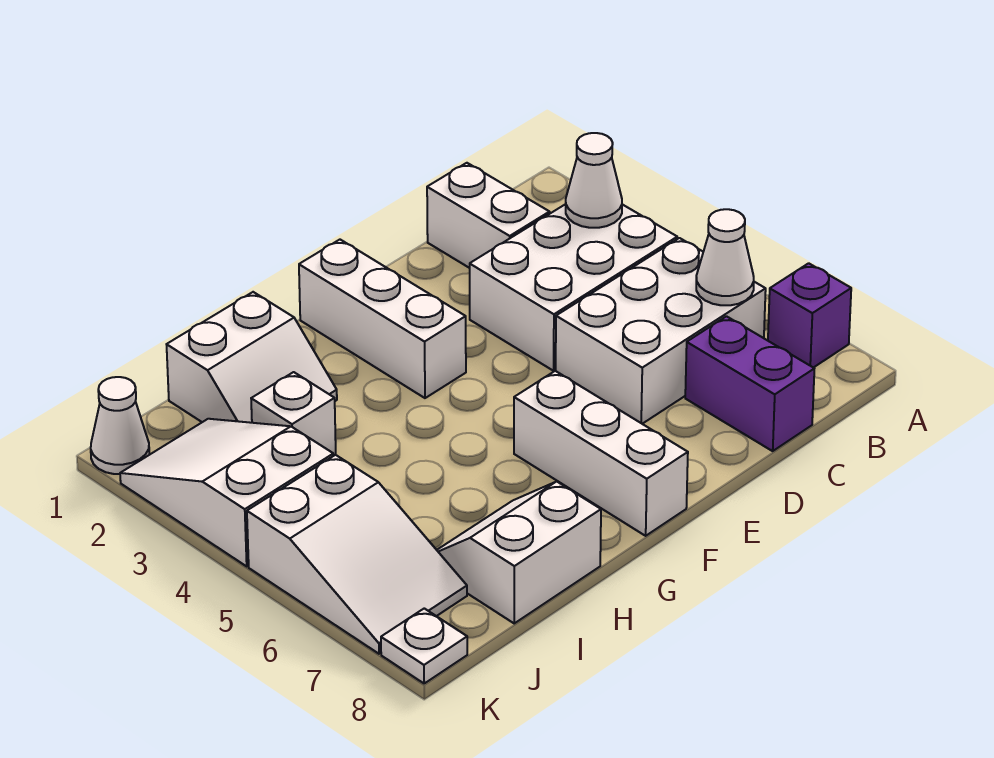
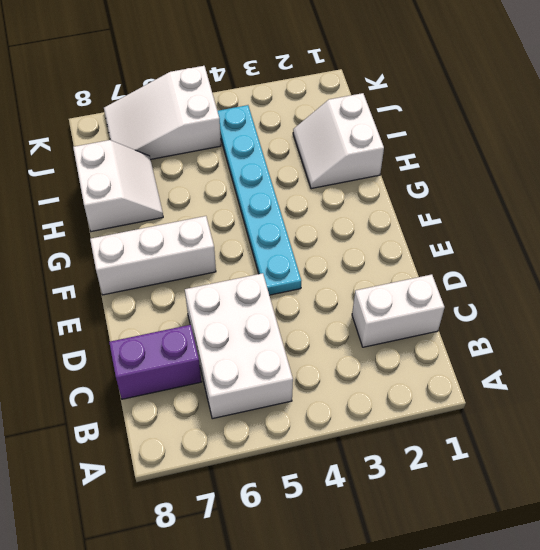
cyan plate E4:J4 level 1 -> white slope J2:K4 level 1 top 4
none -> purple brick A7 level 1
none -> white brick B3:D4 level 1
none -> white brick F1:F3 level 1

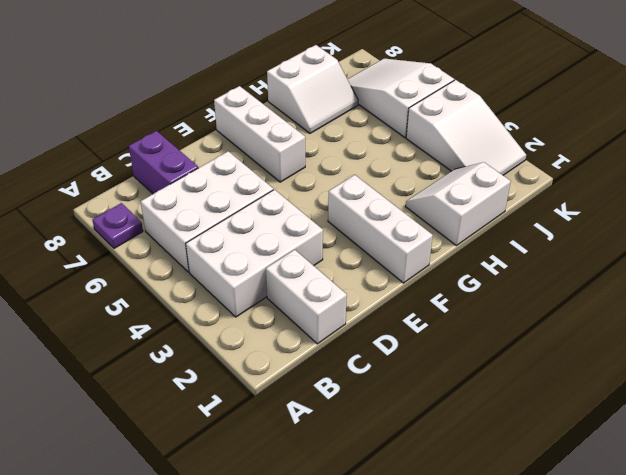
purple plate A7 level 1 -> purple brick A7 level 1
none -> white brick I3 level 1
none -> white cone K1 level 1
none -> white plate K8 level 1

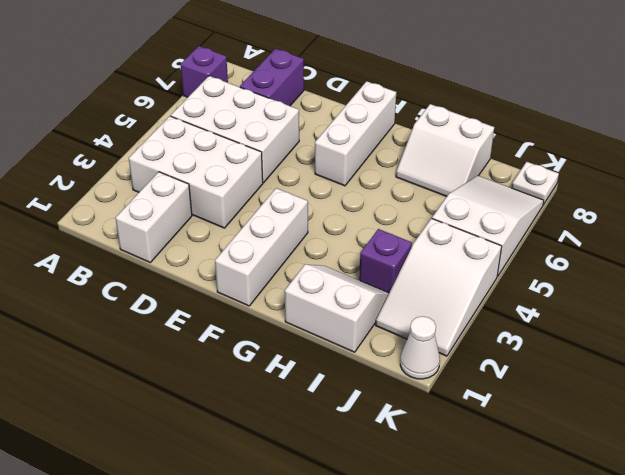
purple brick I3 level 1 -> white brick I3 level 1
none -> white cone B3 level 2
none -> white cone B6 level 2

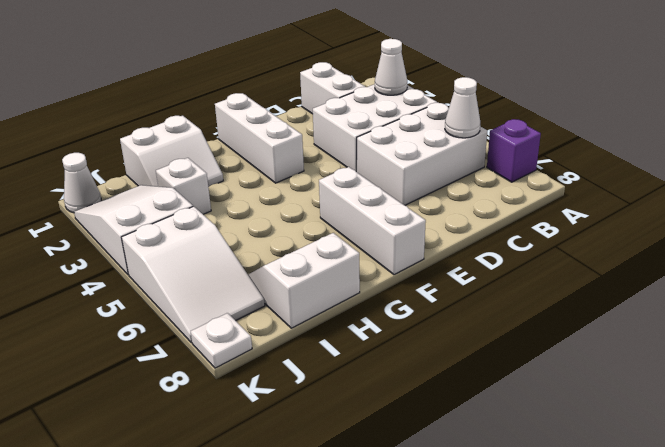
none -> purple brick C7:C8 level 1

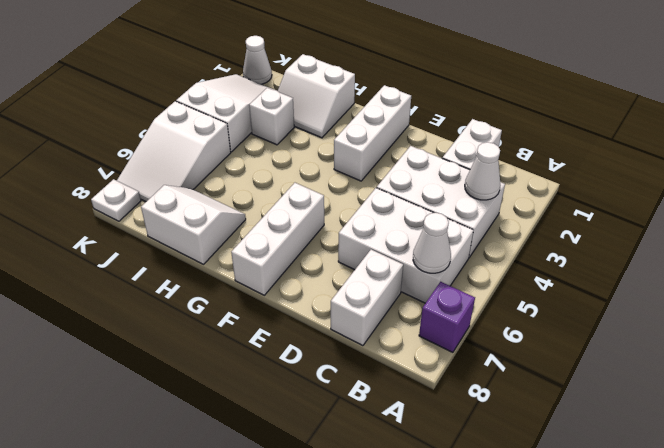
white brick C7:C8 level 1 -> purple brick C7:C8 level 1

